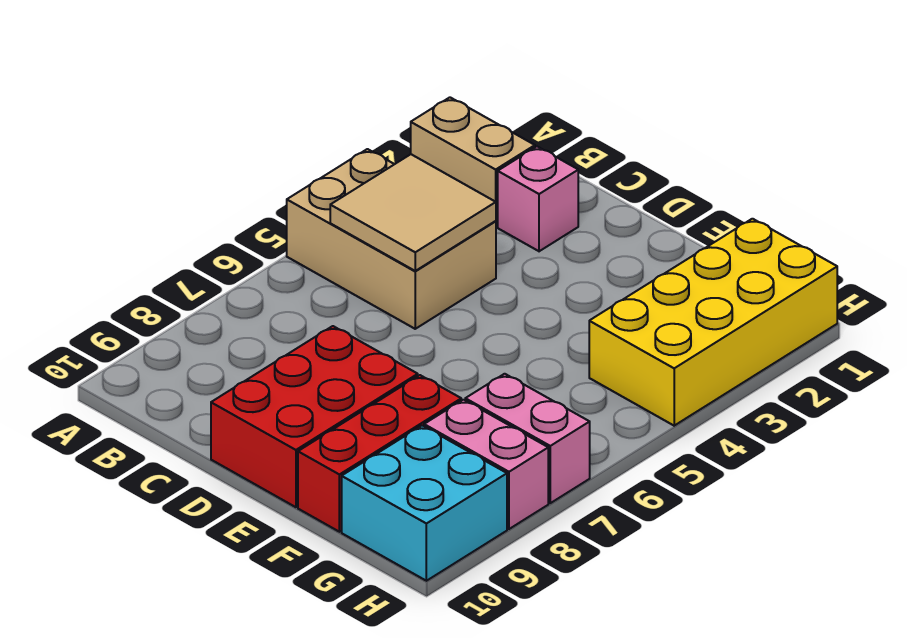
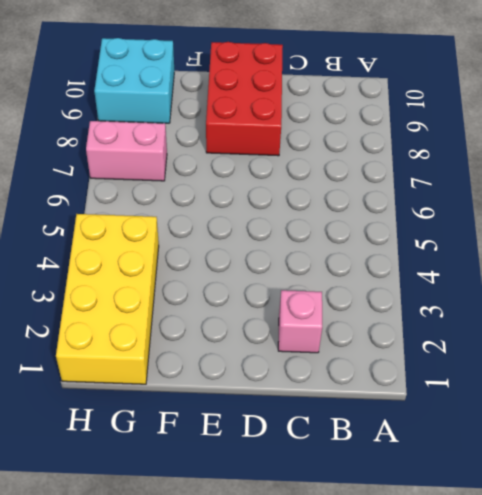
none -> tan brick A2:B2 level 1
none -> tan brick A4:C5 level 1

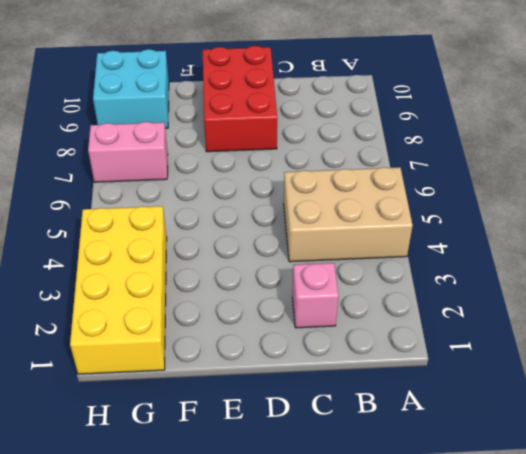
none -> tan brick A2:B2 level 1
none -> red brick F8:F10 level 1

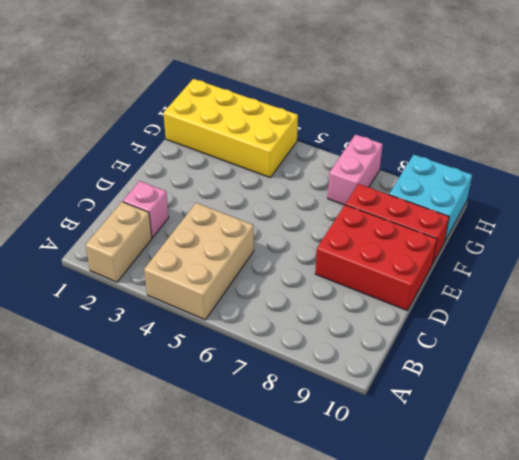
none -> pink brick G8:H8 level 1
none -> tan tile B4:C5 level 2

